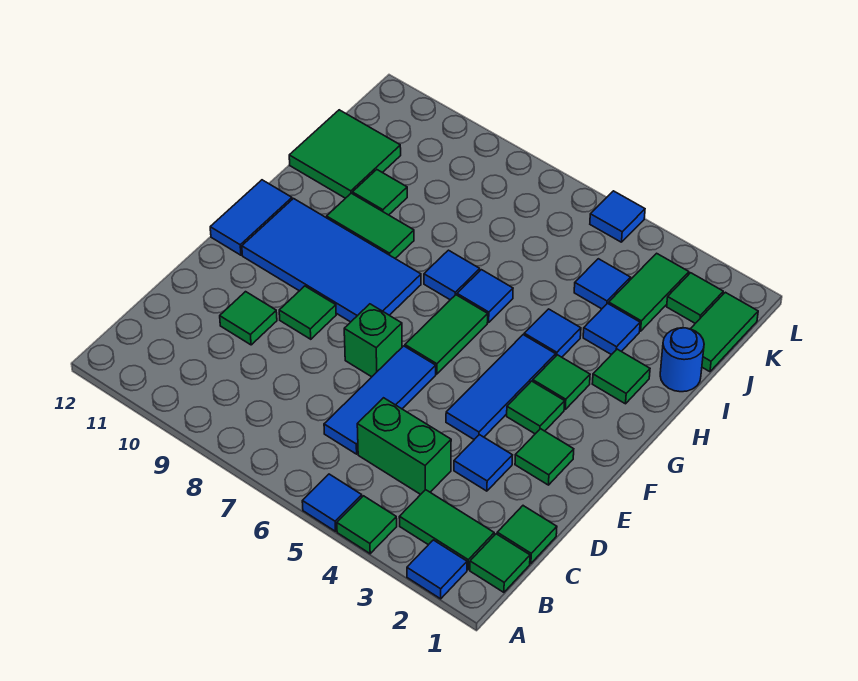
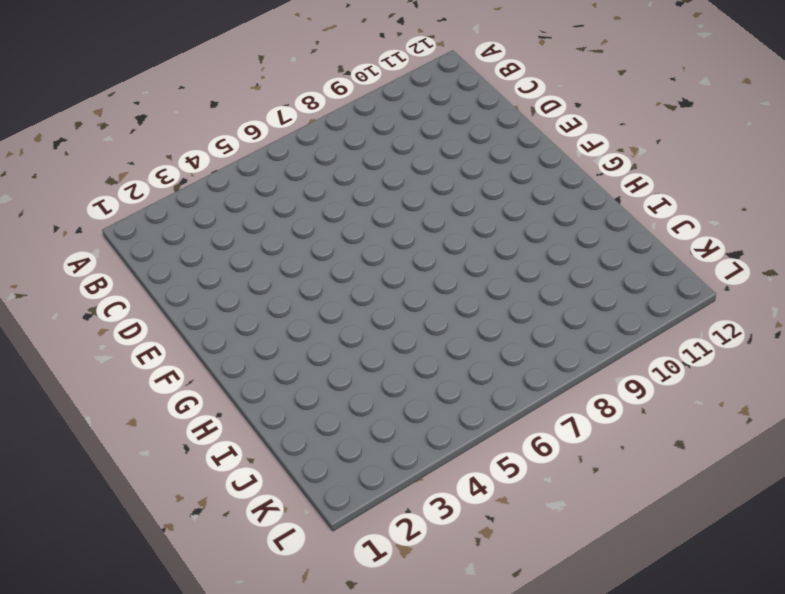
none -> blue tile A2 level 1
none -> green tile A4 level 1
none -> blue tile A5 level 1
none -> green tile B1 level 1

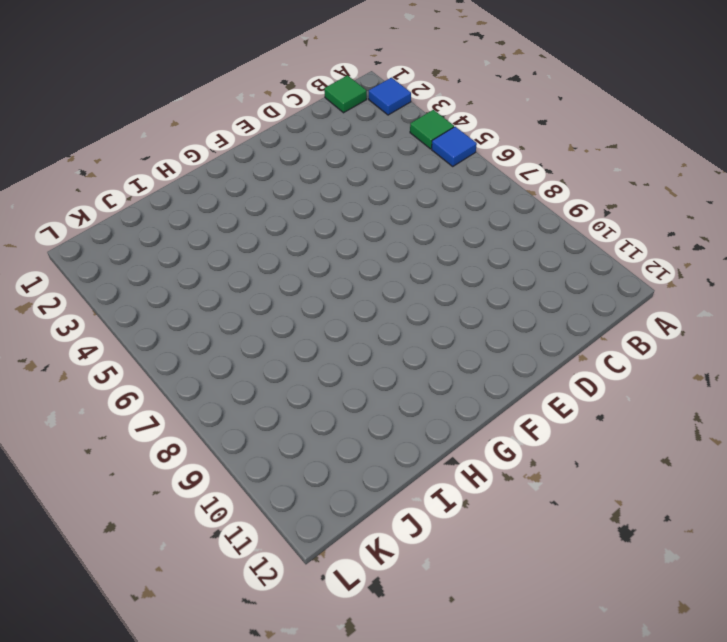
none -> green tile B2:B3 level 1
none -> green tile C1 level 1
none -> green brick C4:C5 level 1
none -> blue tile C6:E6 level 1

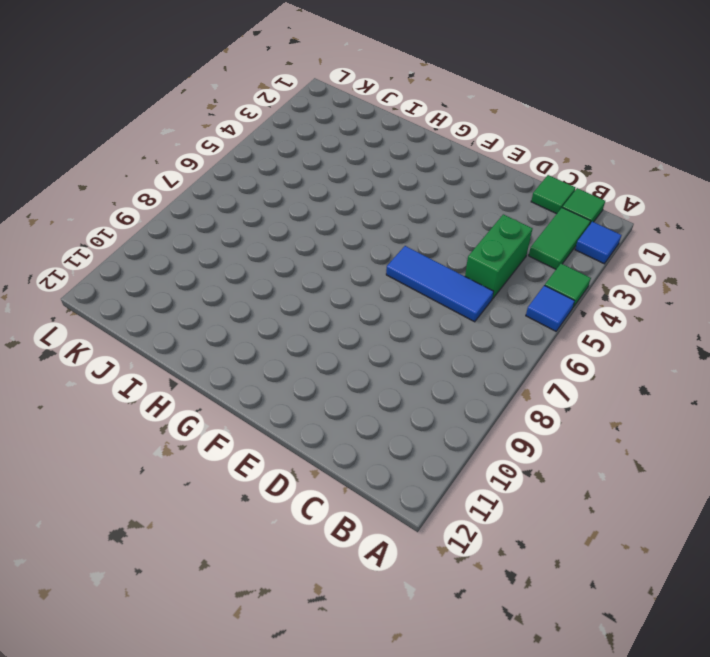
none -> blue tile D3 level 1
none -> green tile D10 level 1
none -> green tile E2 level 1
none -> blue tile E4:G4 level 1

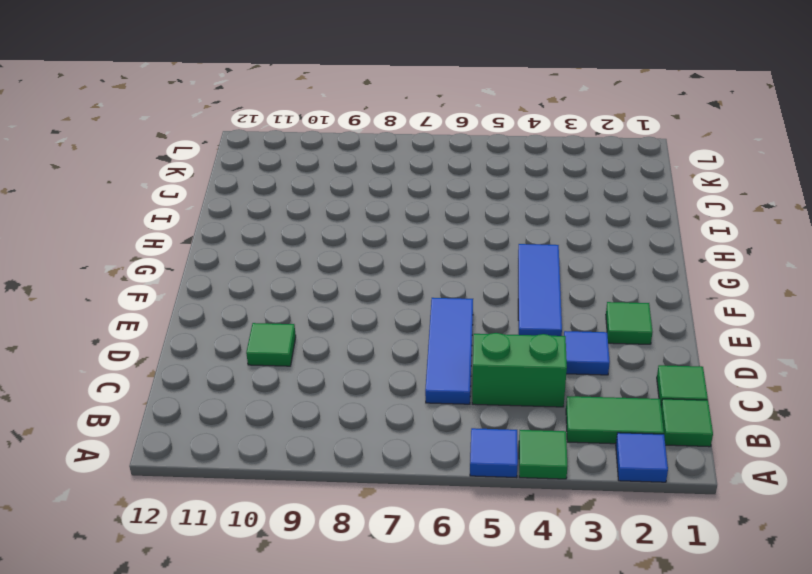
none -> green brick E7 level 1
none -> green tile E9 level 1
none -> green tile F3 level 1
none -> green tile F6:G6 level 1

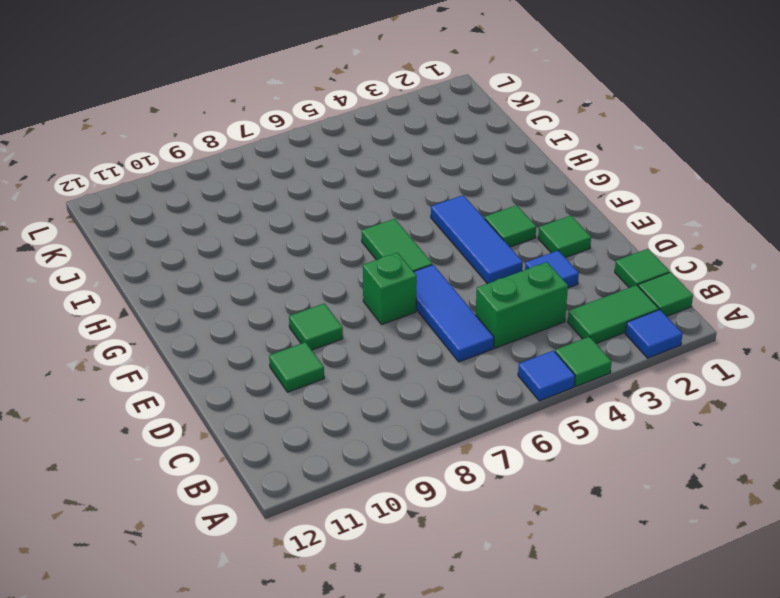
none -> blue tile F8:G11 level 1
none -> blue tile F12:G12 level 1
none -> green tile G3 level 1
none -> green tile H2 level 1

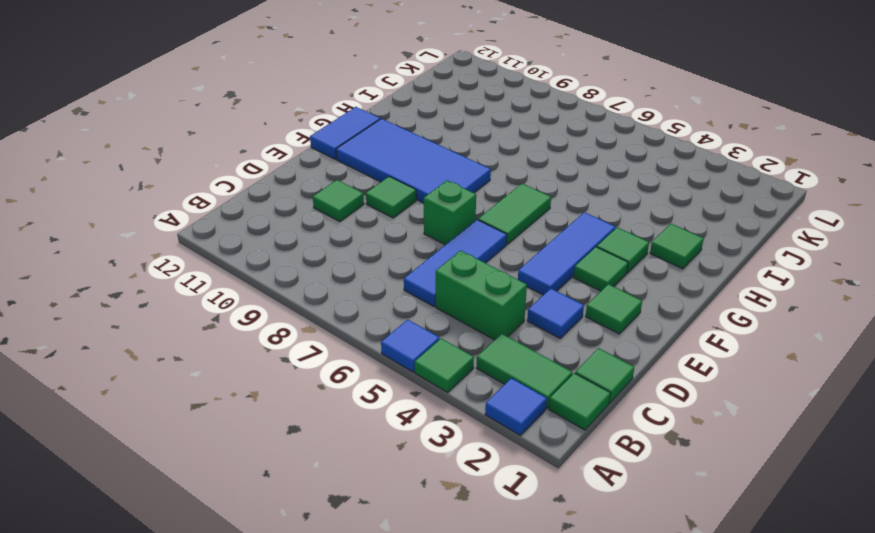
none -> blue tile H4 level 1
none -> blue tile H6 level 1
none -> blue tile H7 level 1
none -> green tile H9:H10 level 1

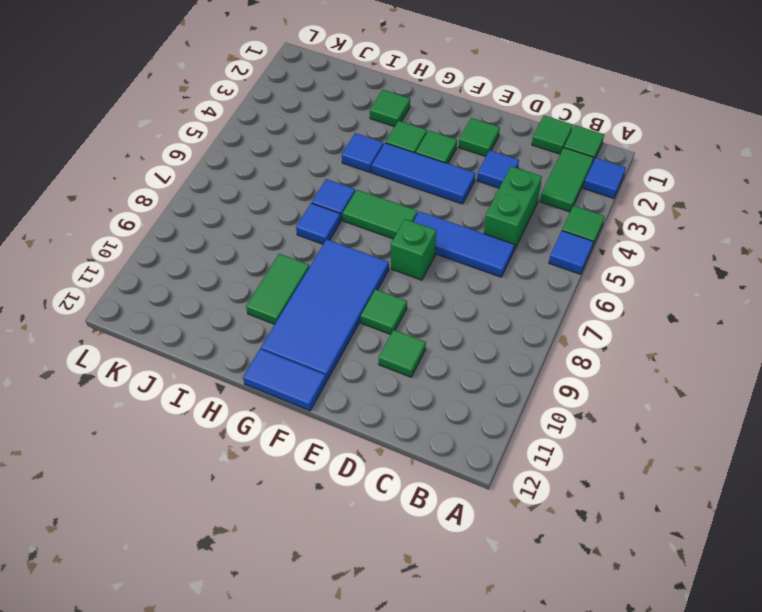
none -> blue round brick I1 level 1
none -> blue tile I3 level 1
none -> green tile I10 level 1
none -> green tile I11:J12 level 1

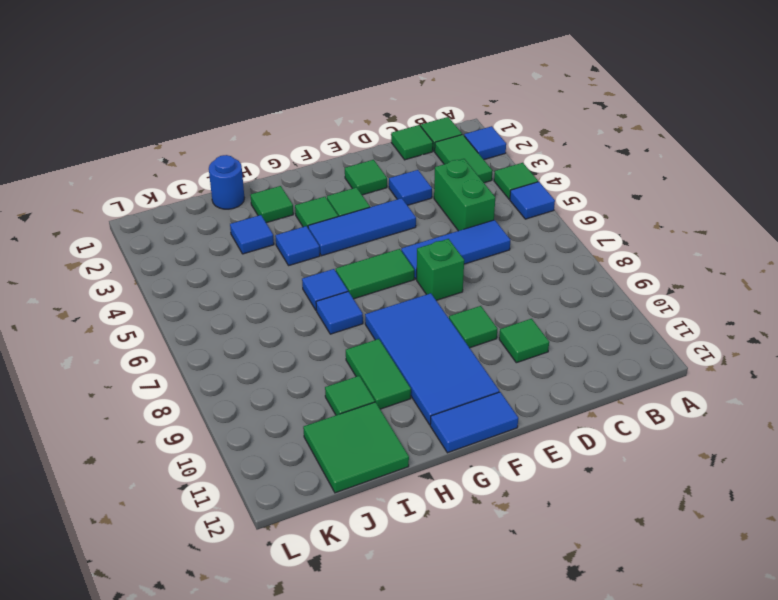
none -> green tile J1:K1 level 1
none -> green tile J3:K3 level 1
none -> blue tile J4 level 1
none -> green tile K2 level 1

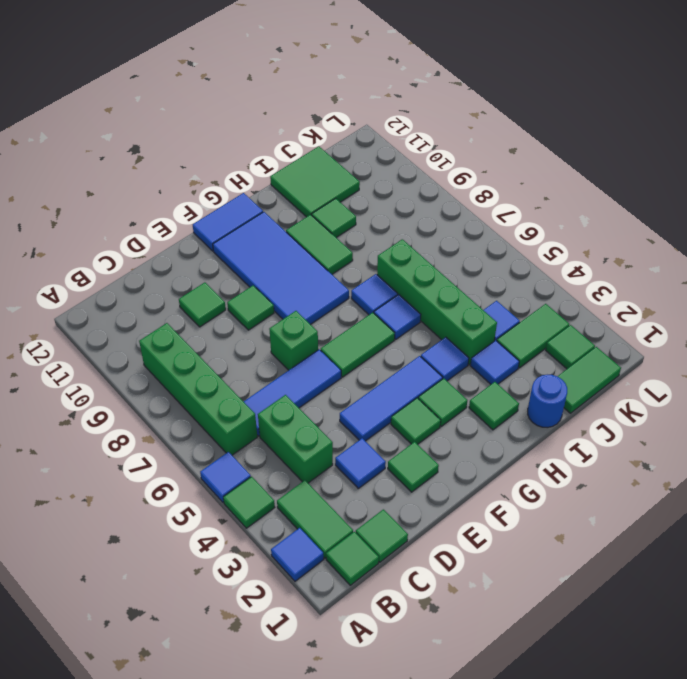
green brick B6:B9 level 1 -> none
green brick I4:I7 level 1 -> none
none -> blue tile L5 level 1

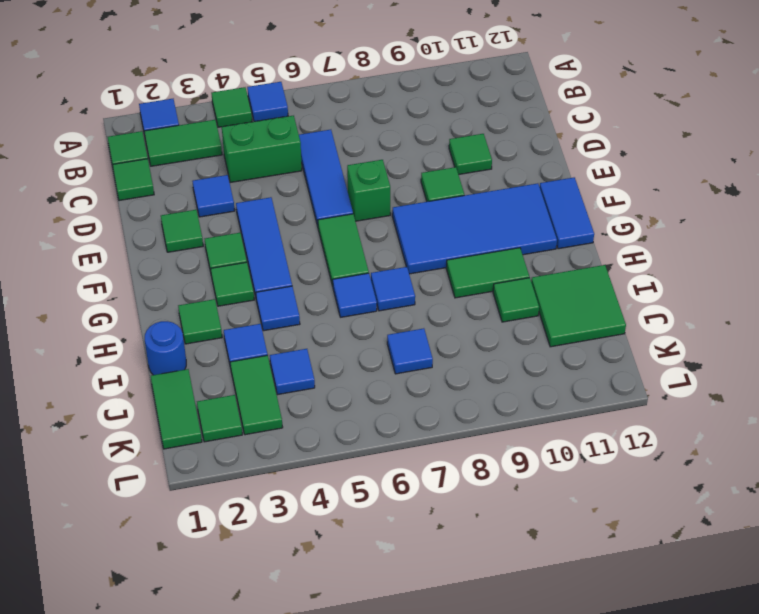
blue tile J7 level 1 -> blue tile L5 level 1

